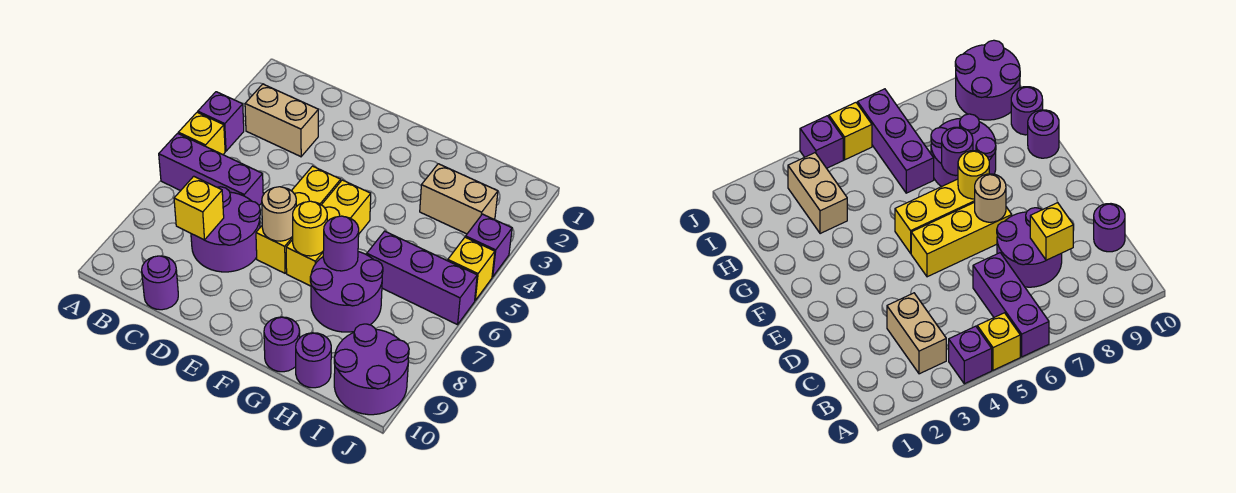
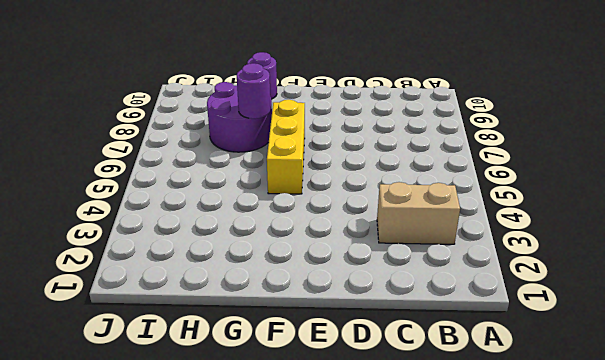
none -> purple brick A4 level 1
none -> yellow brick A5 level 1
none -> purple brick A6:C6 level 1

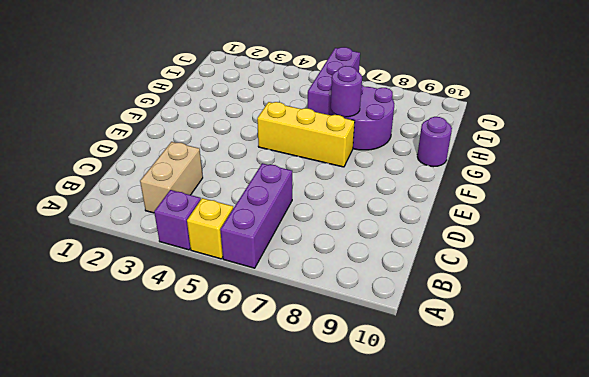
none -> purple round brick C7:D8 level 1
none -> purple round brick C10 level 1
none -> yellow brick E5:E7 level 1

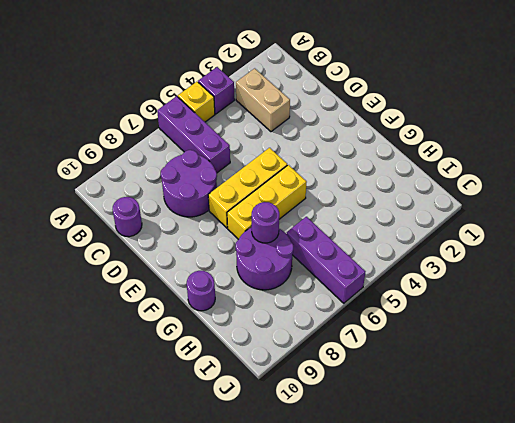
none -> tan brick H3:I3 level 1
none -> purple round brick H10 level 1
none -> purple round brick I9:J10 level 1

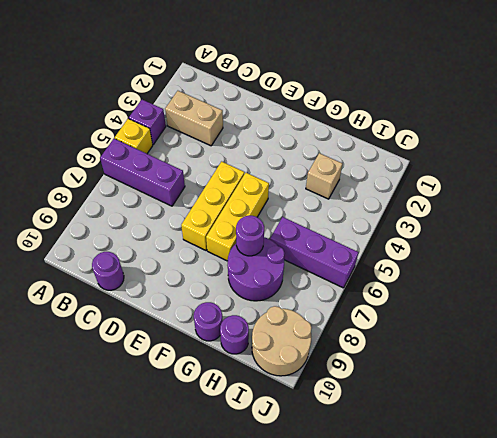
tan brick H3 level 1 -> tan brick H3:I3 level 1
tan round brick I9:J10 level 1 -> purple round brick I9:J10 level 1
none -> purple round brick C7:D8 level 1
none -> purple brick J4 level 1
none -> yellow brick J5 level 1

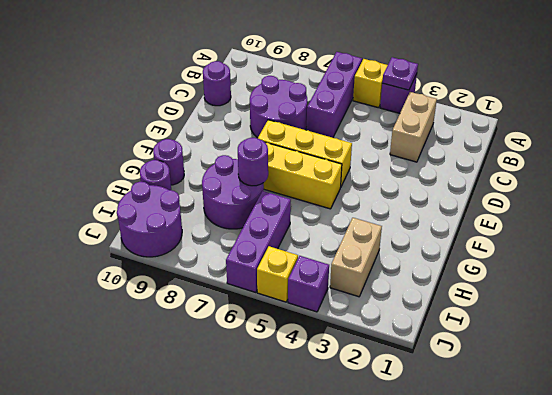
purple plate A4 level 2 -> none
none -> yellow brick C8 level 2
none -> tan round brick E7 level 2
none -> yellow round brick F7 level 2

